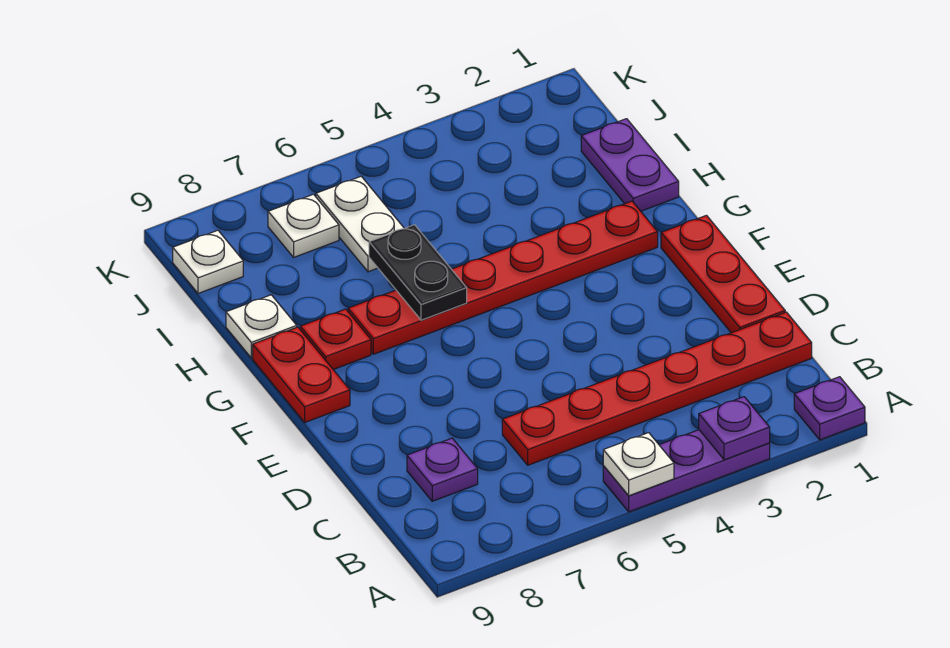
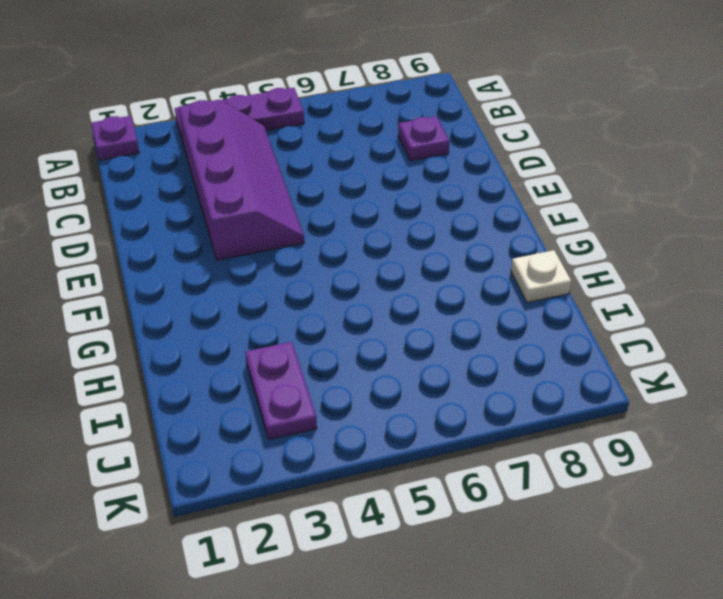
purple slope B3:E4 level 1 top 3 -> red plate C1:C6 level 1
purple plate I3:J3 level 1 -> purple plate H1:I1 level 1
none -> red plate D1:F1 level 1
none -> red plate F9:G9 level 1
none -> red plate G2:G7 level 1

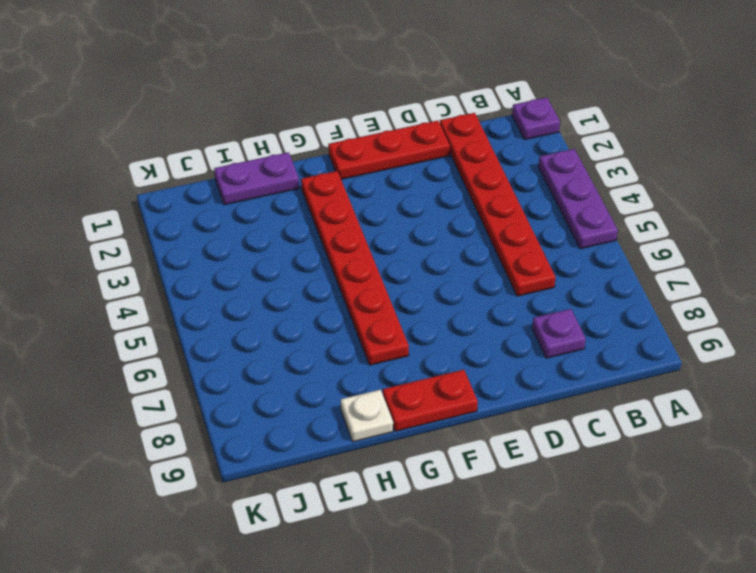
none -> red plate G8 level 1
none -> white plate I6:J6 level 1
none -> white plate J7 level 1

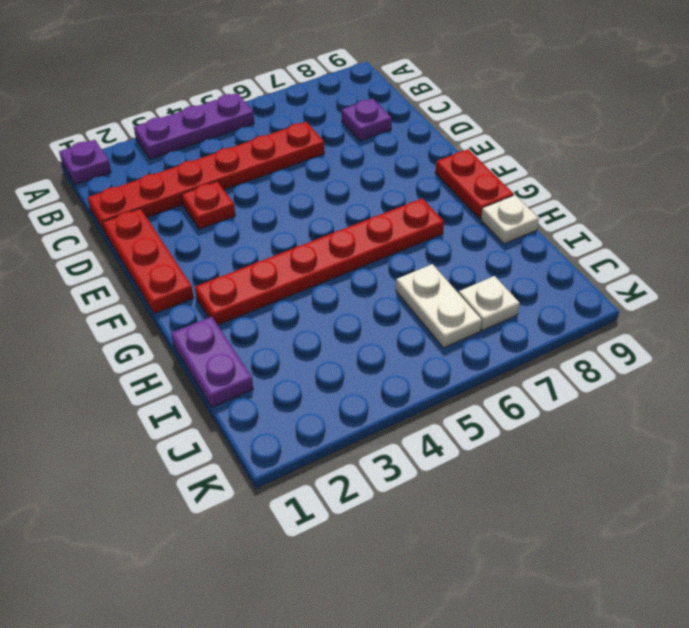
red plate D3 level 1 -> red plate G8 level 1
none -> white plate J9 level 1
none -> purple plate A3 level 2
none -> white plate A5 level 2

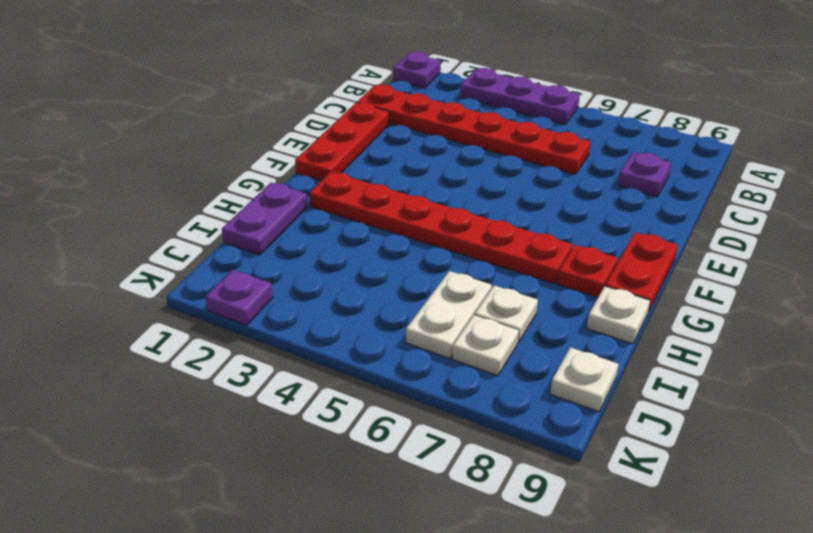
white plate I7 level 1 -> white plate A5 level 2
purple plate K2 level 1 -> purple plate A3 level 2
none -> black plate G6:H6 level 2

